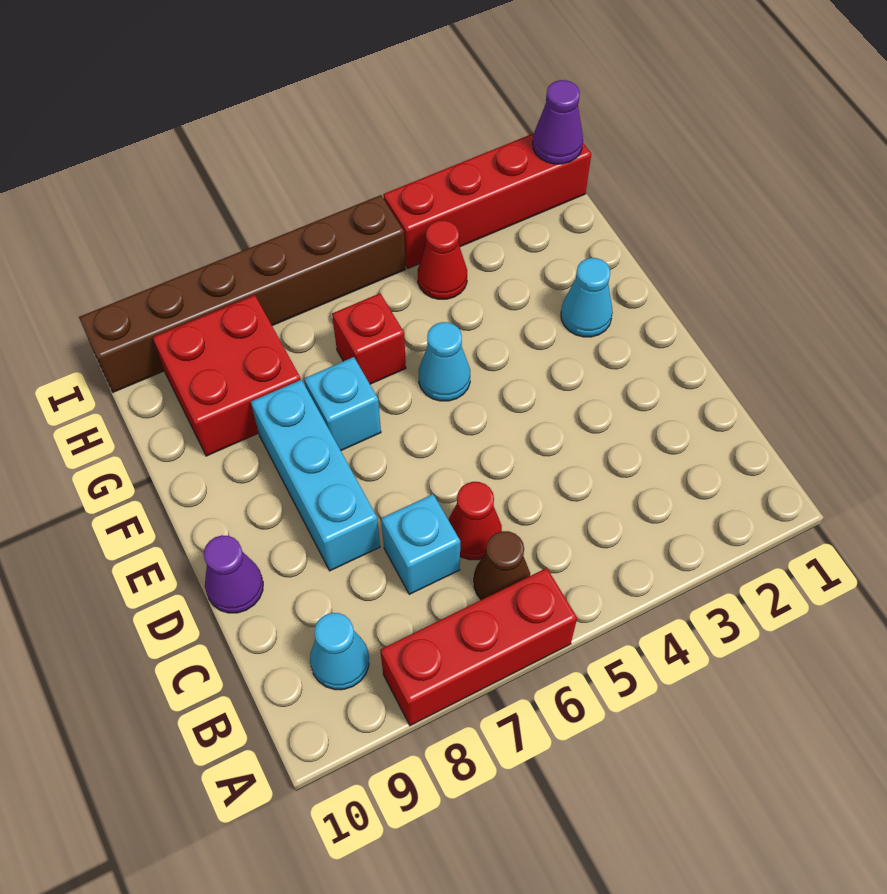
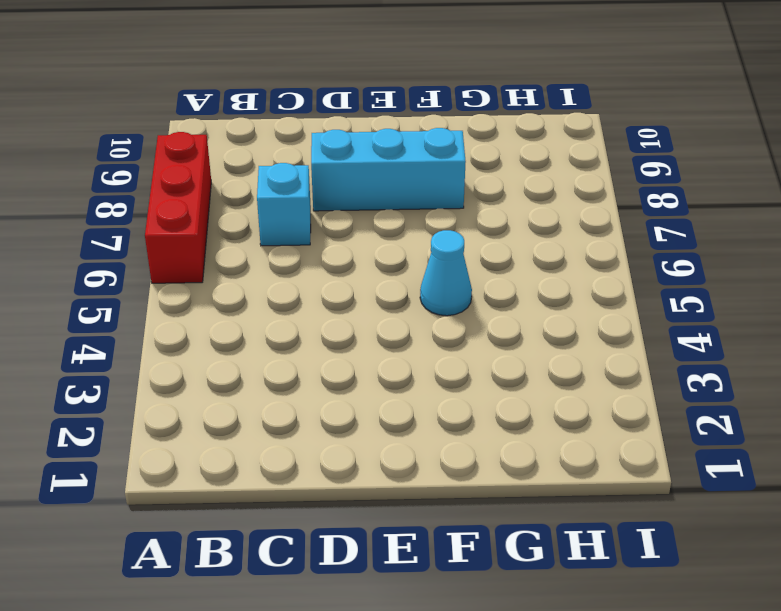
none -> brown cone B6 level 1
none -> cyan cone B9 level 1
none -> red cone C6 level 1

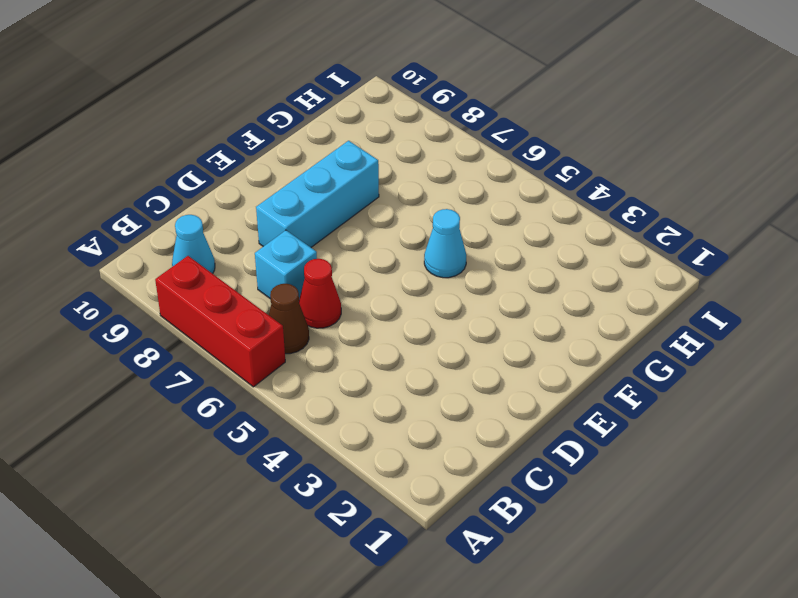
none -> purple cone D10 level 1
none -> cyan cone F2 level 1
none -> cyan brick F7 level 1

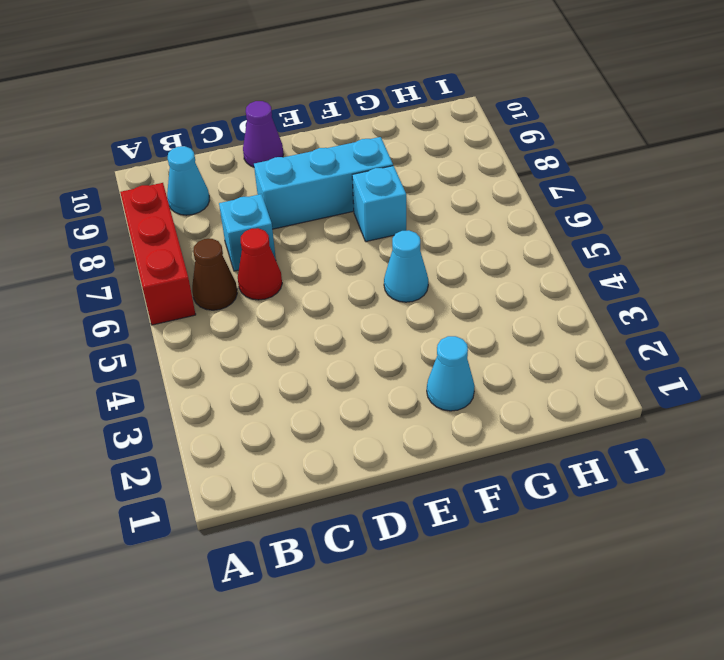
none -> red brick G6 level 1
none -> red brick G8:H9 level 1
none -> red cone H4 level 1

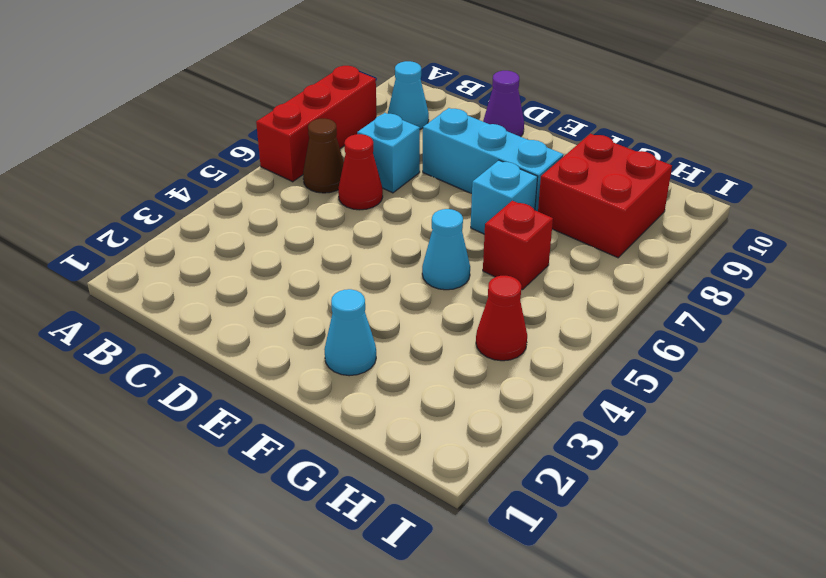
none -> red brick I1:I4 level 1
none -> brown brick I5:I10 level 1
none -> purple cone I1 level 2

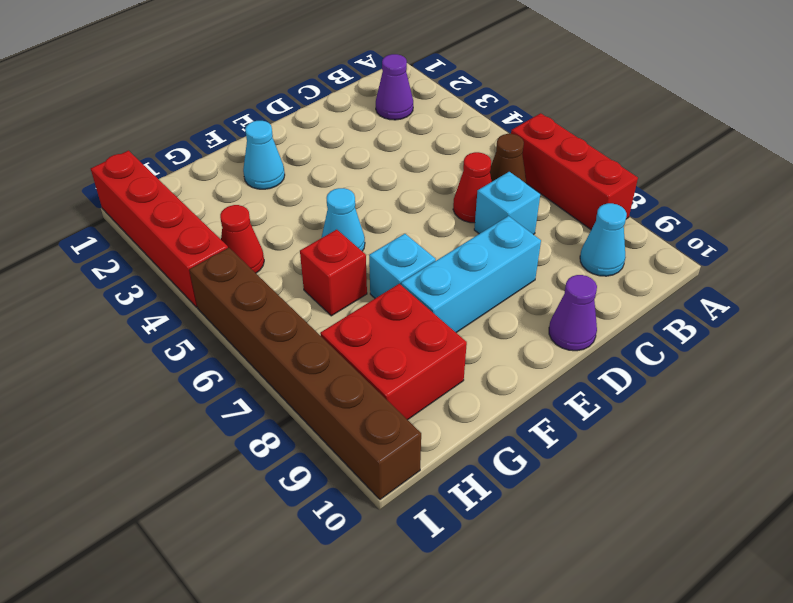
purple cone B2 level 1 -> purple cone I1 level 2

